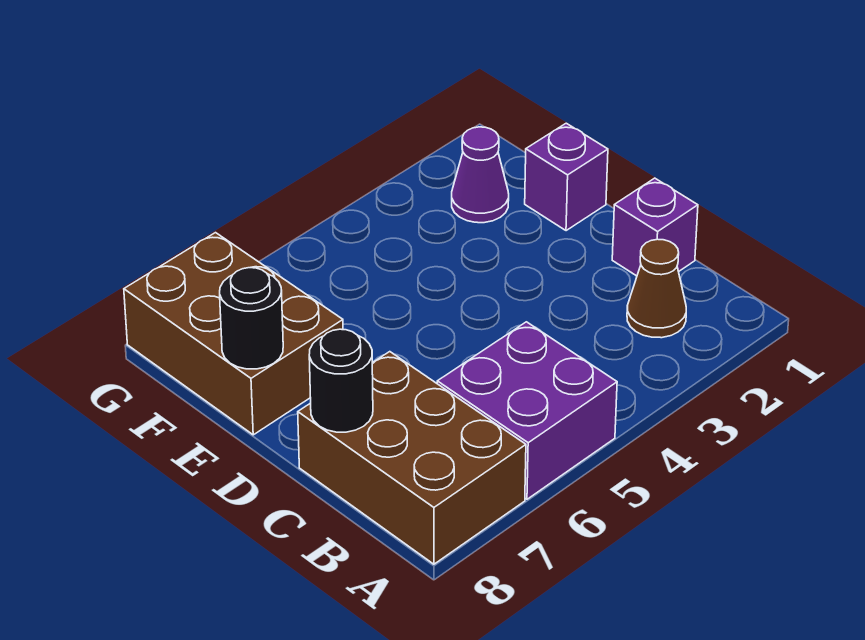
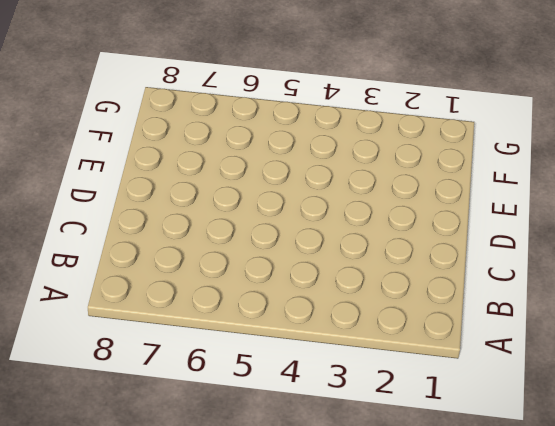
none -> purple brick A5:B6 level 1
none -> brown brick A7:C8 level 1

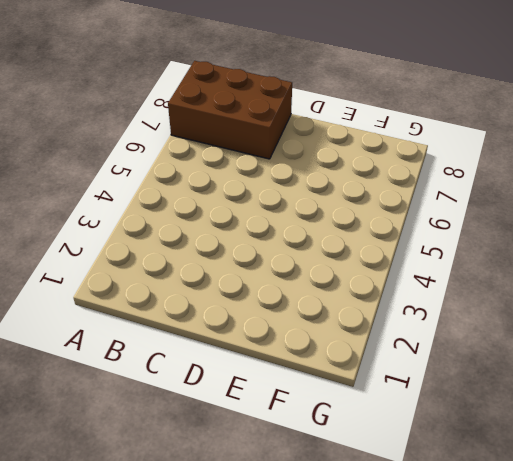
none -> purple brick A5:B6 level 1
none -> brown cone B2 level 1

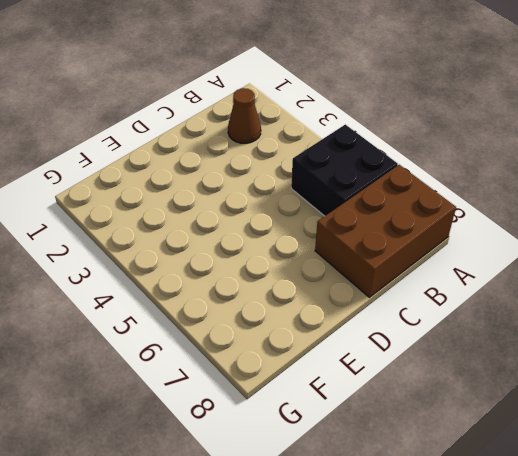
black brick A5:B6 level 1 -> purple brick A5:B6 level 1
none -> purple brick C1 level 1
none -> purple brick E1 level 1

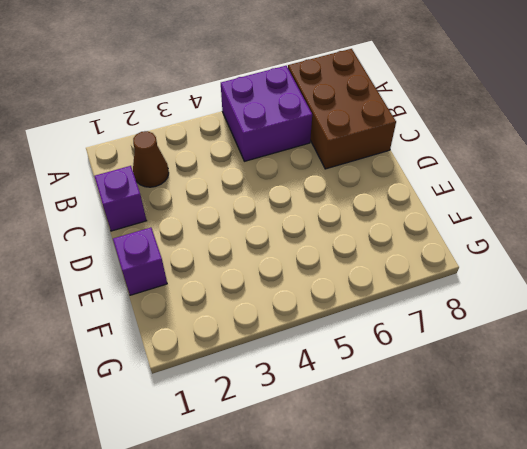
none -> brown brick E7:G8 level 1
none -> purple cone F2 level 1

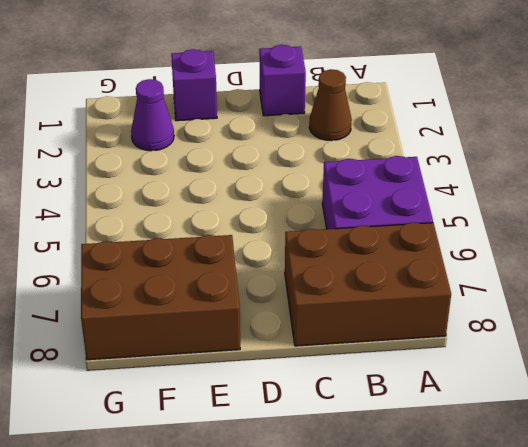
none -> black round brick C8 level 2
none -> black round brick E8 level 2

